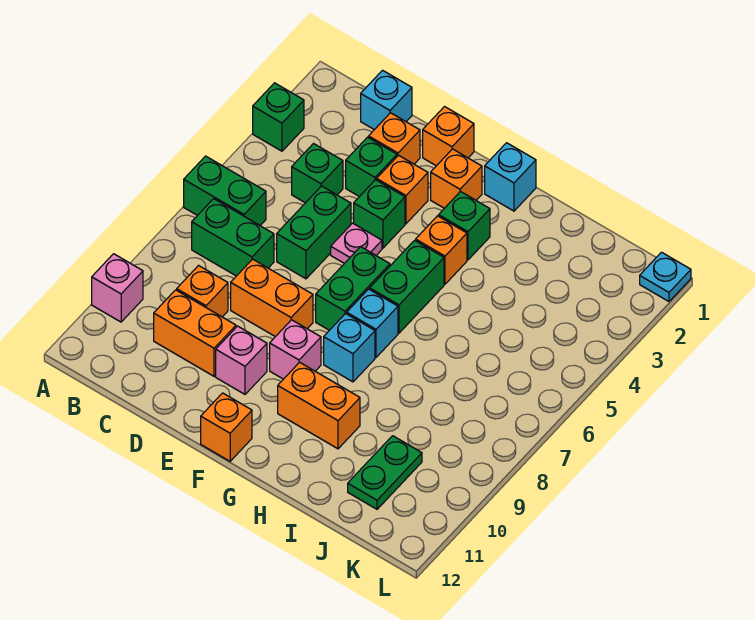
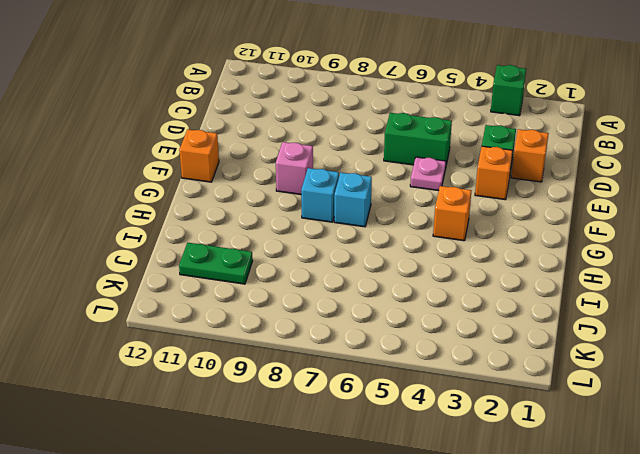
none -> green brick A6:B6 level 1
none -> pink brick A10 level 1
none -> green brick B7:C7 level 1
none -> cyan brick C1 level 1

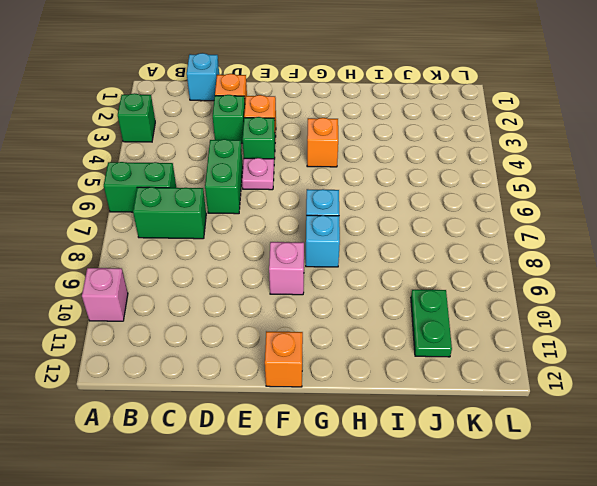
none -> green brick C4 level 1
none -> orange brick C9 level 1
none -> orange brick C10:D10 level 1
none -> orange brick D8:E8 level 1

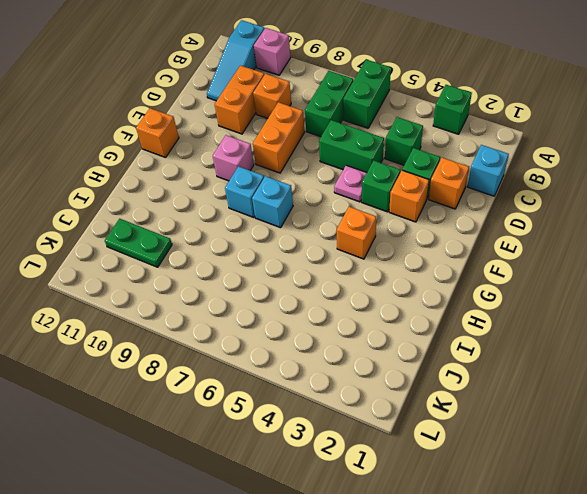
cyan slope A11:C11 level 1 top A -> none
none -> orange brick E1 level 1
none -> pink brick E10 level 1
none -> orange brick F2 level 1
none -> green brick F6:F7 level 1

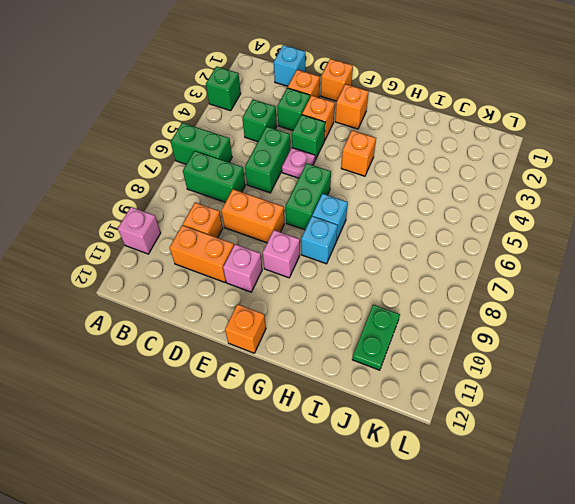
none -> cyan brick G1 level 1
none -> green brick G3 level 1
none -> green brick G5:G6 level 1
none -> orange brick G10:H10 level 1

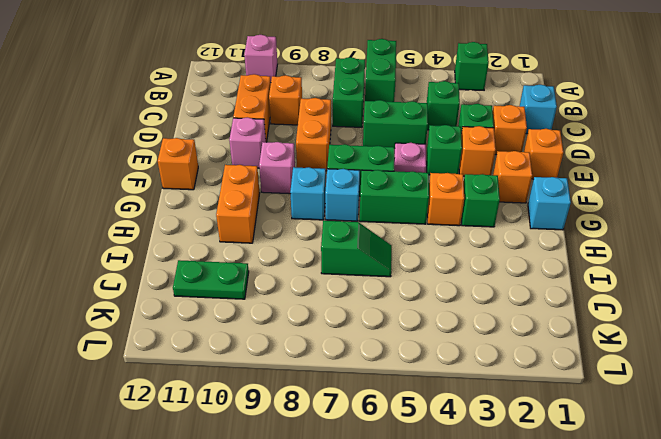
green slope I6:I7 level 1 top 7 -> none
none -> cyan plate L1 level 1

